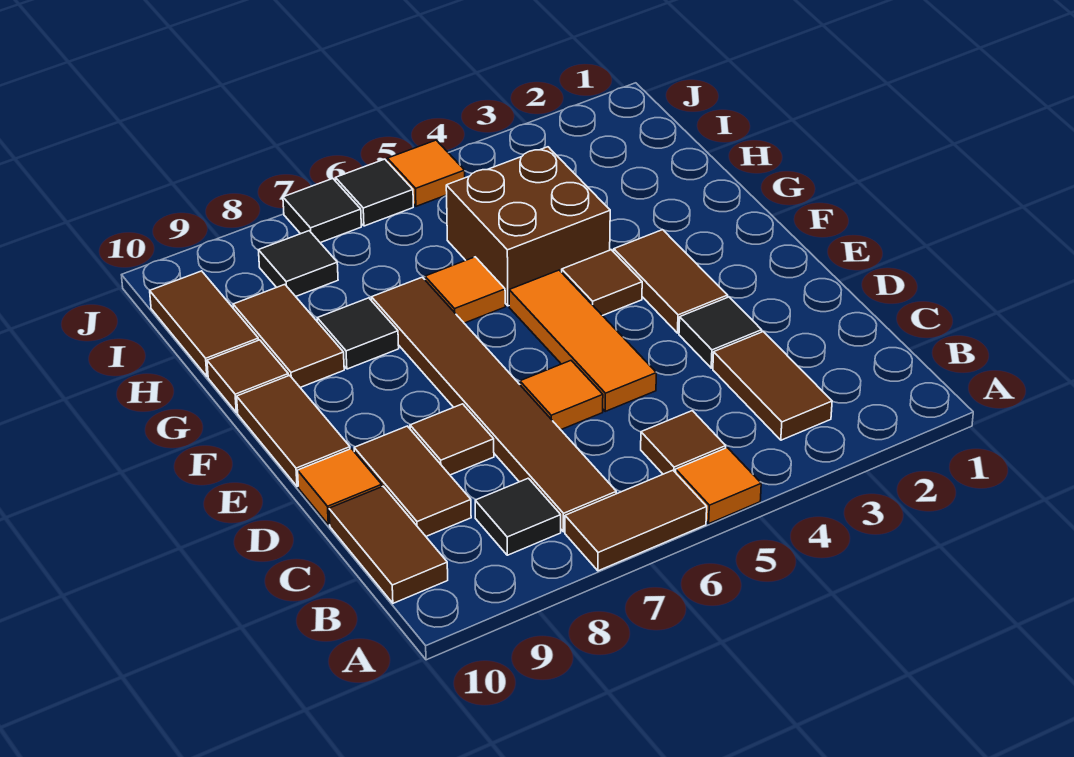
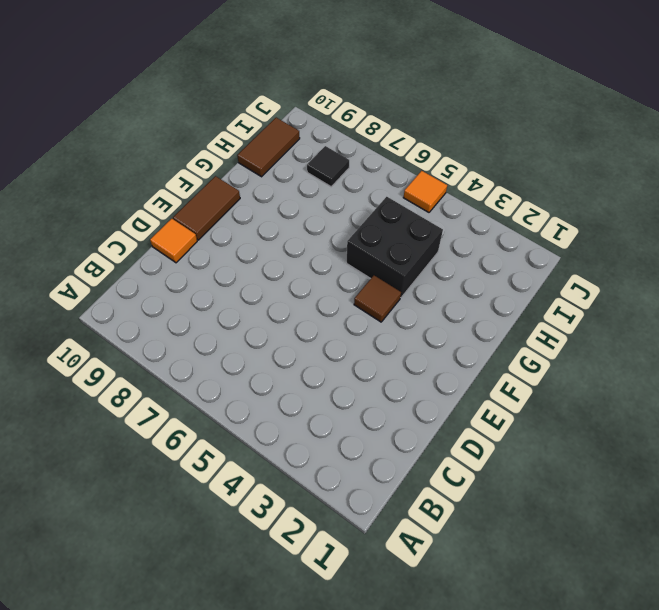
black brick G4:H5 level 1 -> brown brick G4:H5 level 1
none -> orange tile A5 level 1
none -> brown tile A6:A7 level 1
none -> brown tile B3:C3 level 1

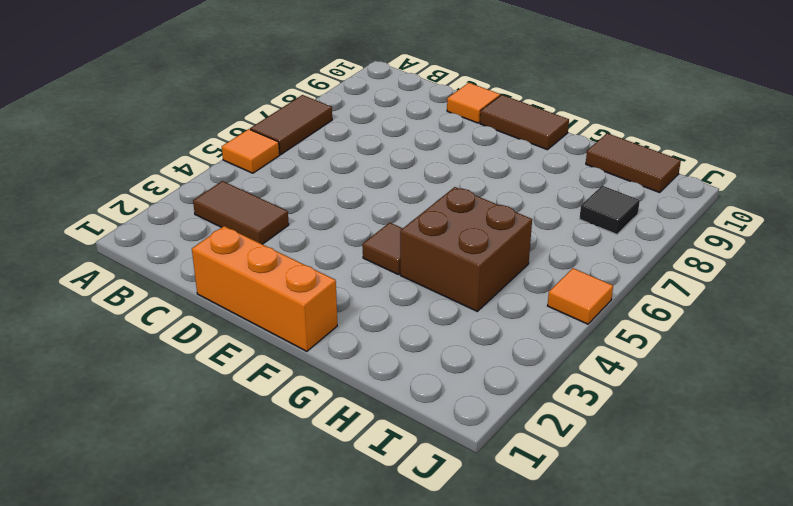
orange brick D1:F1 level 1 -> none
none -> brown tile B5 level 1
none -> brown tile B7:G7 level 1
none -> black tile B8 level 1

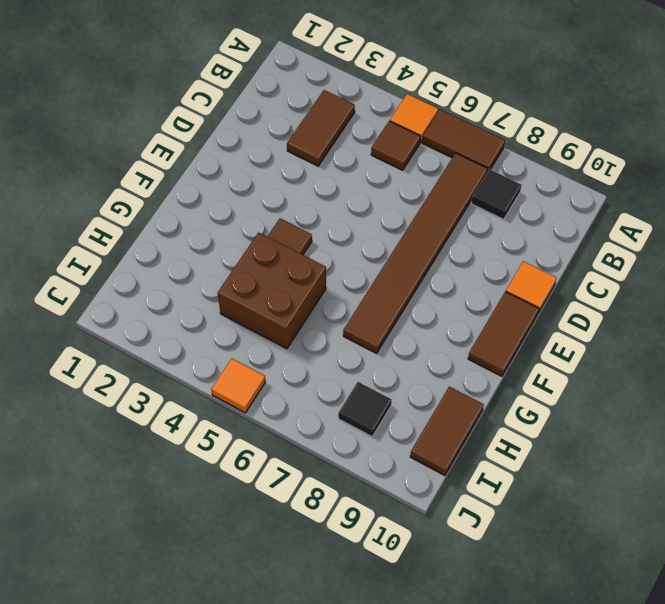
none -> brown tile B10:C10 level 1
none -> brown tile C9:D9 level 1
none -> black tile D3 level 1

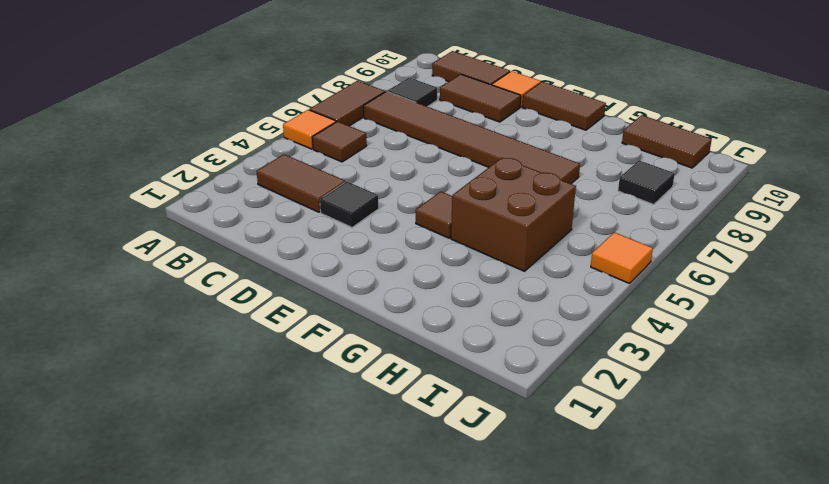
none -> orange tile D5:F5 level 1
none -> orange tile D6 level 1
none -> brown tile D8 level 1

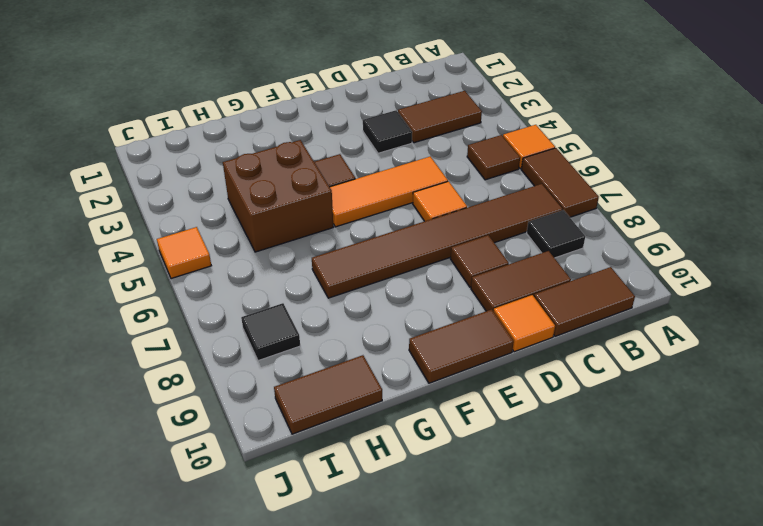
none -> brown tile E3:F3 level 1
none -> orange tile G6 level 1
none -> black tile G8 level 1

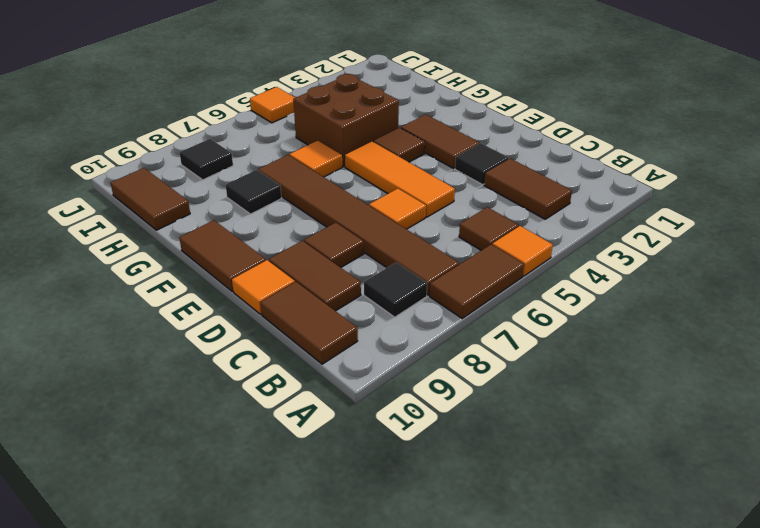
none -> brown tile G9:H9 level 1
none -> brown tile G10 level 1
none -> black tile J6 level 1

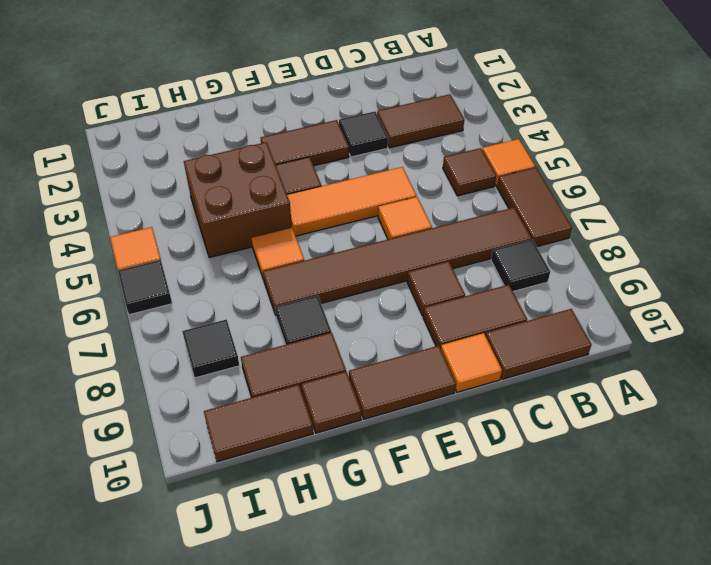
none -> black tile J7 level 1

